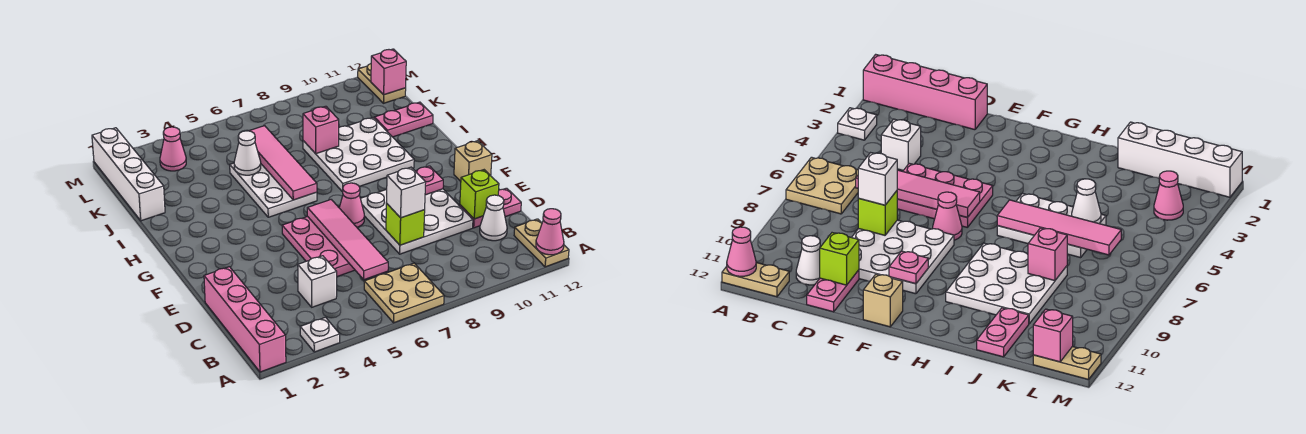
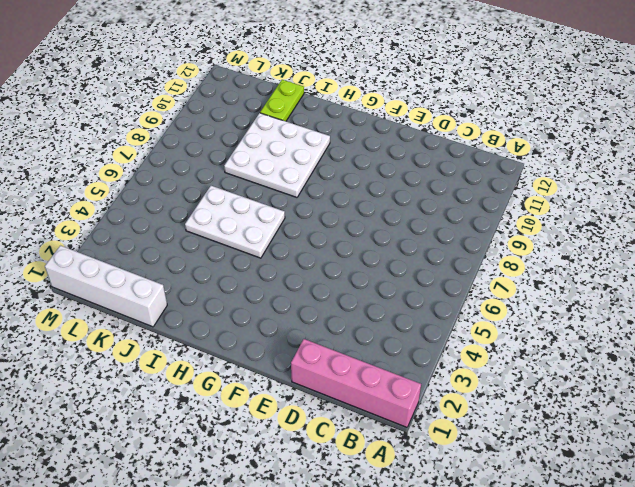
lime plate J11:J12 level 1 -> pink plate J11:J12 level 1
none -> white plate A3 level 1
none -> tan plate A6:B7 level 1
none -> tan plate A12:B12 level 1

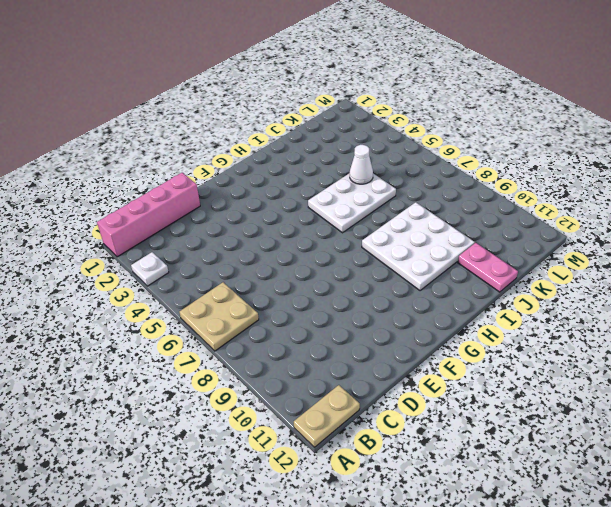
none -> white brick C4 level 1
none -> white cone C11 level 1
none -> pink plate D5:F6 level 1

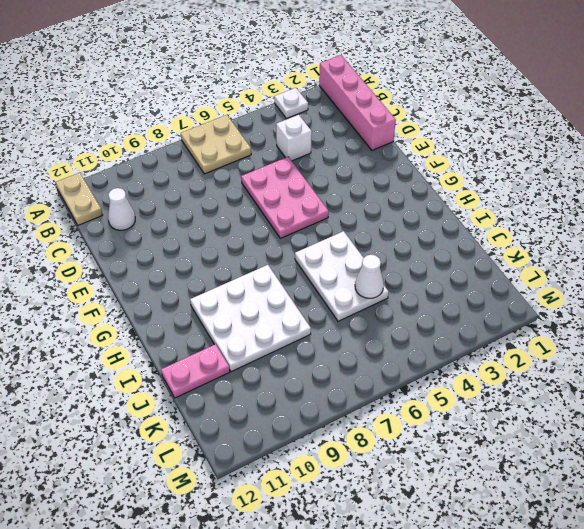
none -> white plate D8:F10 level 1
none -> pink plate D11:D12 level 1
none -> pink cone F7 level 1

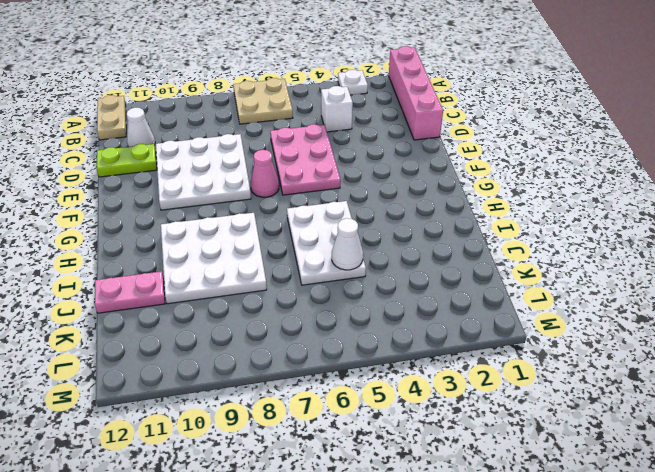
lime plate D11:D12 level 1 -> pink plate D11:D12 level 1
none -> tan brick F12 level 1
none -> white brick J1:M1 level 1
none -> pink cone L3 level 1

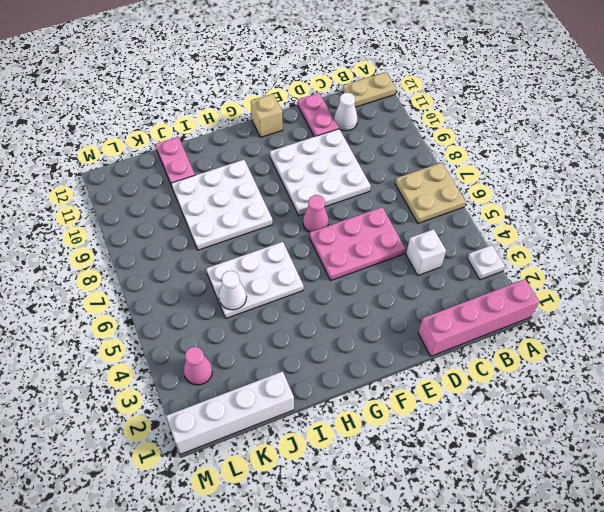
none -> tan plate L12:M12 level 1
none -> pink cone A12 level 2
none -> pink tile C6:F6 level 2

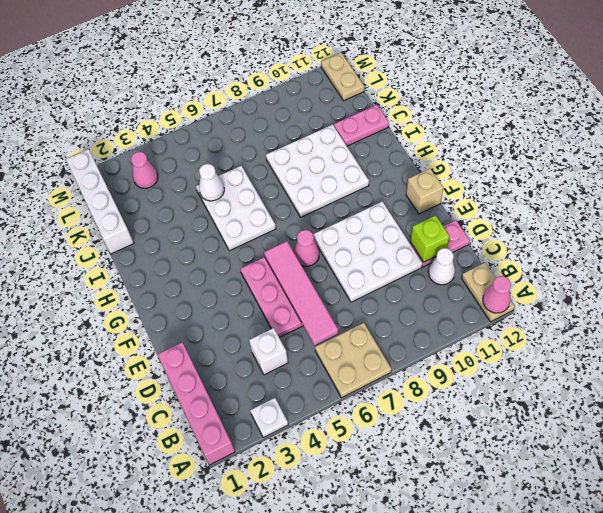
none -> lime brick D8 level 2
none -> pink plate F10 level 2
none -> pink tile H6:K6 level 2

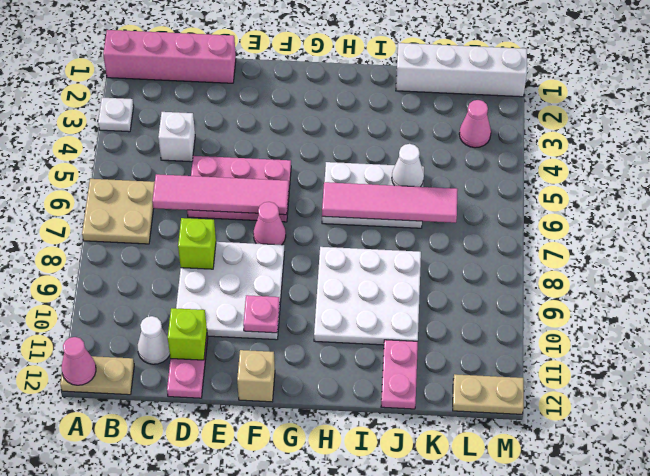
none -> pink brick J8 level 2
none -> pink brick L12 level 2
none -> white brick D8 level 3

